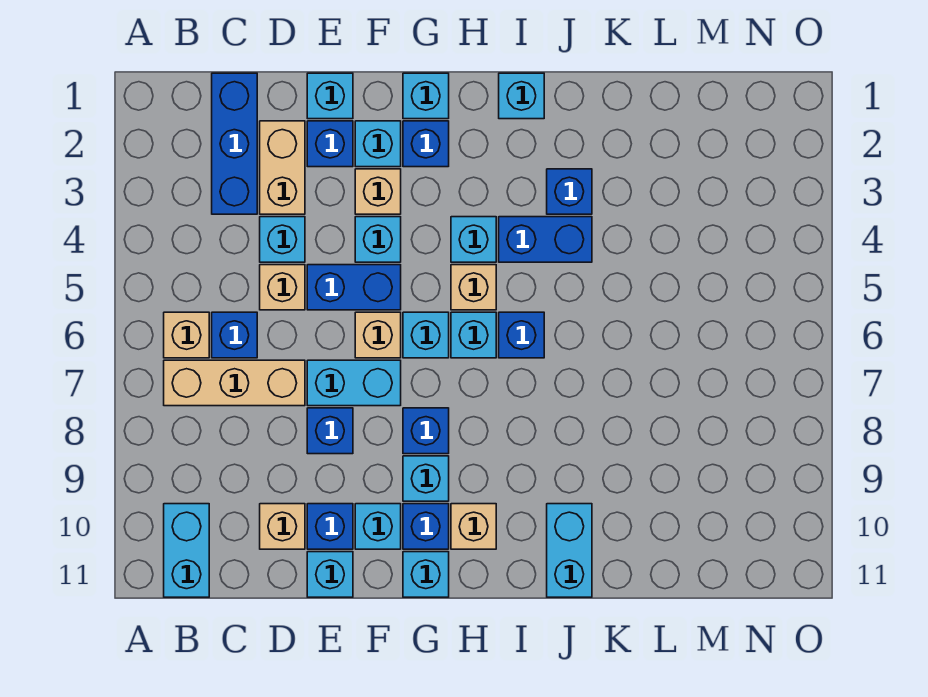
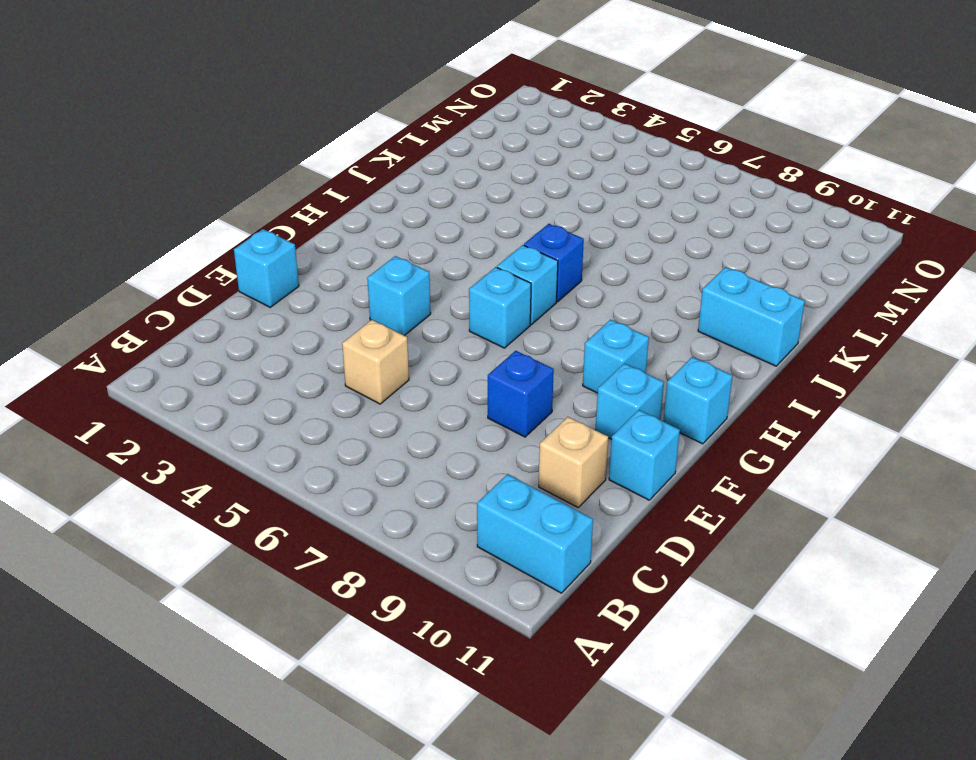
none -> tan brick B6 level 1
none -> tan brick B7:D7 level 1
none -> blue brick C1:C3 level 1
none -> blue brick C6 level 1

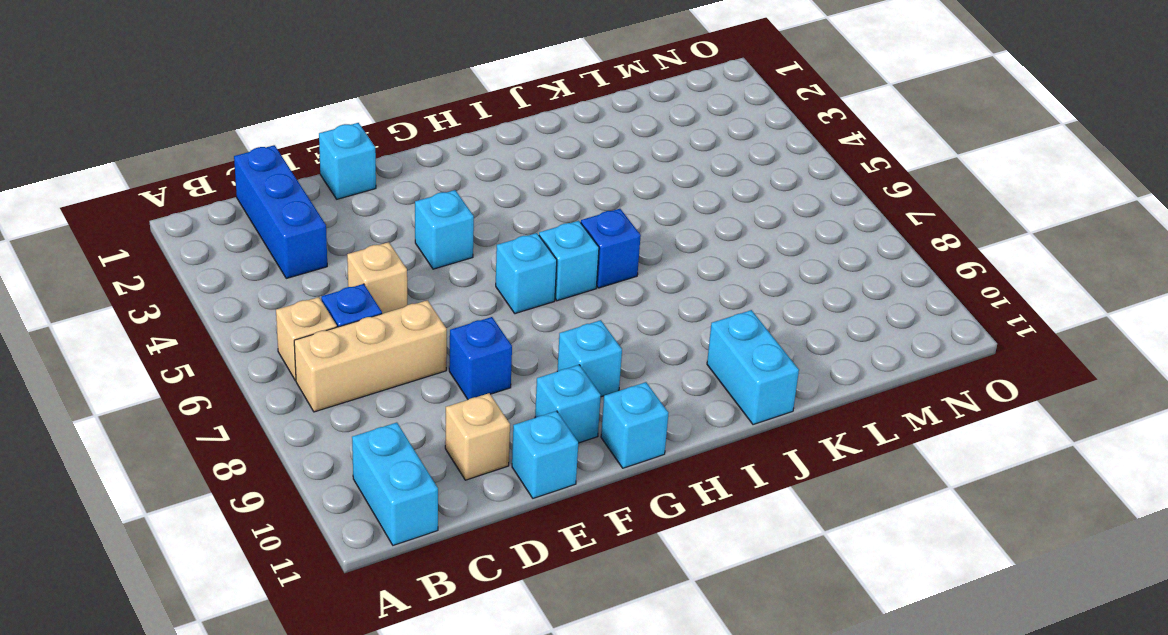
none -> tan brick D2:D3 level 1
none -> cyan brick D4 level 1
none -> blue brick E2 level 1
none -> blue brick E5:F5 level 1

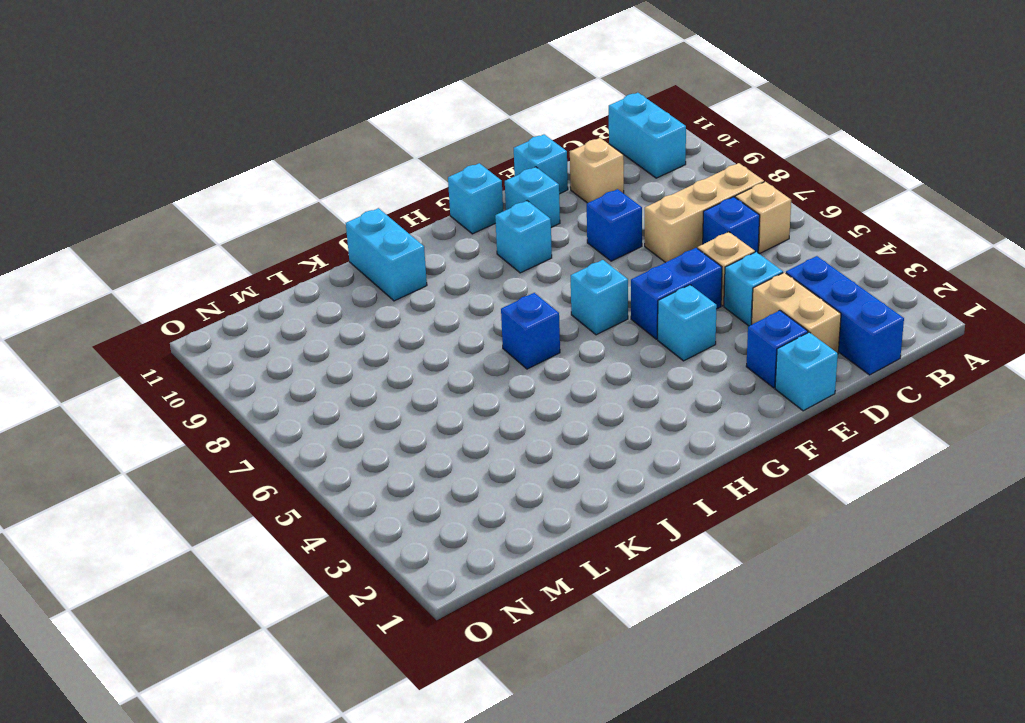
none -> cyan brick E7:F7 level 1
none -> blue brick E10 level 1
none -> cyan brick F2 level 1
none -> tan brick F3 level 1

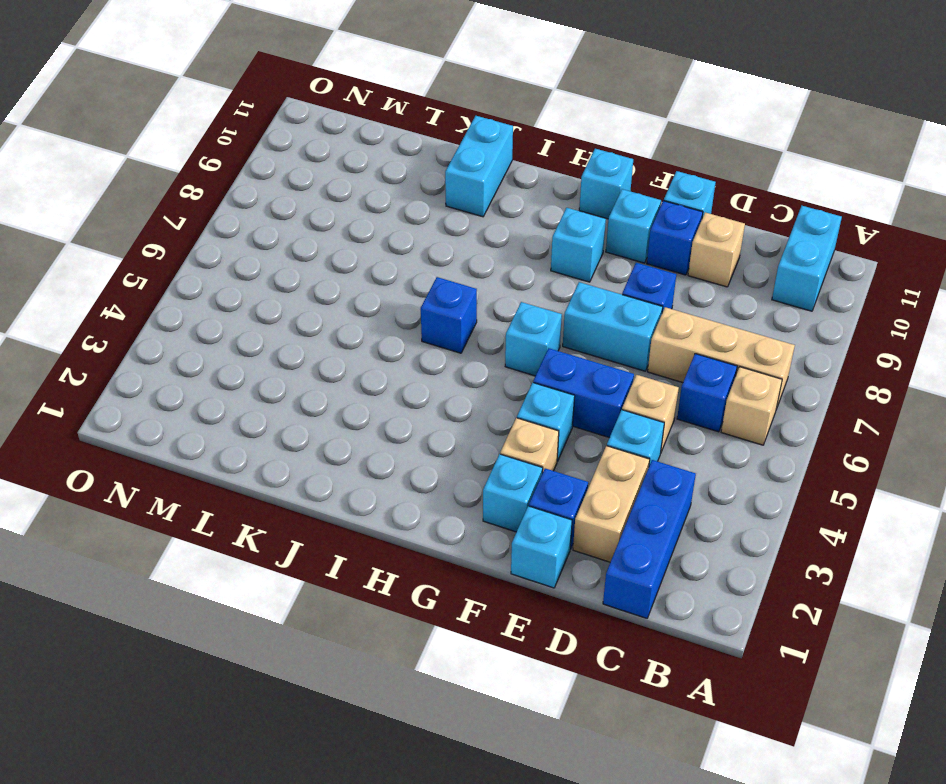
none -> tan brick F6 level 1
none -> cyan brick G1 level 1
none -> blue brick G2 level 1
none -> blue brick G8 level 1

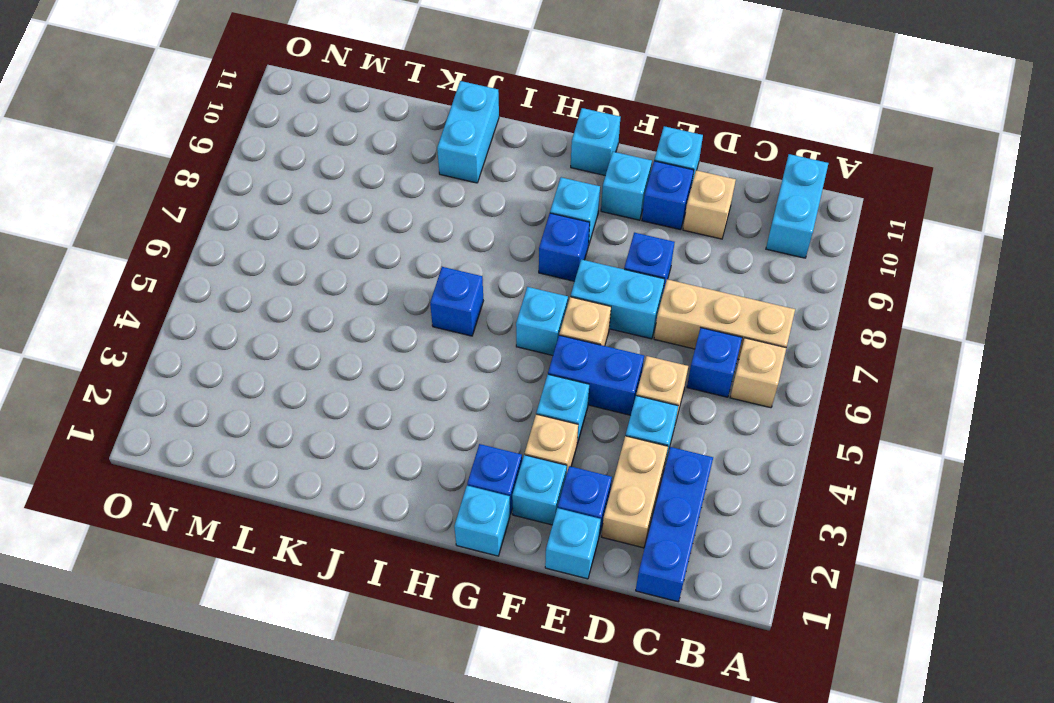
none -> blue brick G10 level 1
none -> cyan brick H4 level 1
none -> tan brick H5 level 1
none -> cyan brick H6 level 1

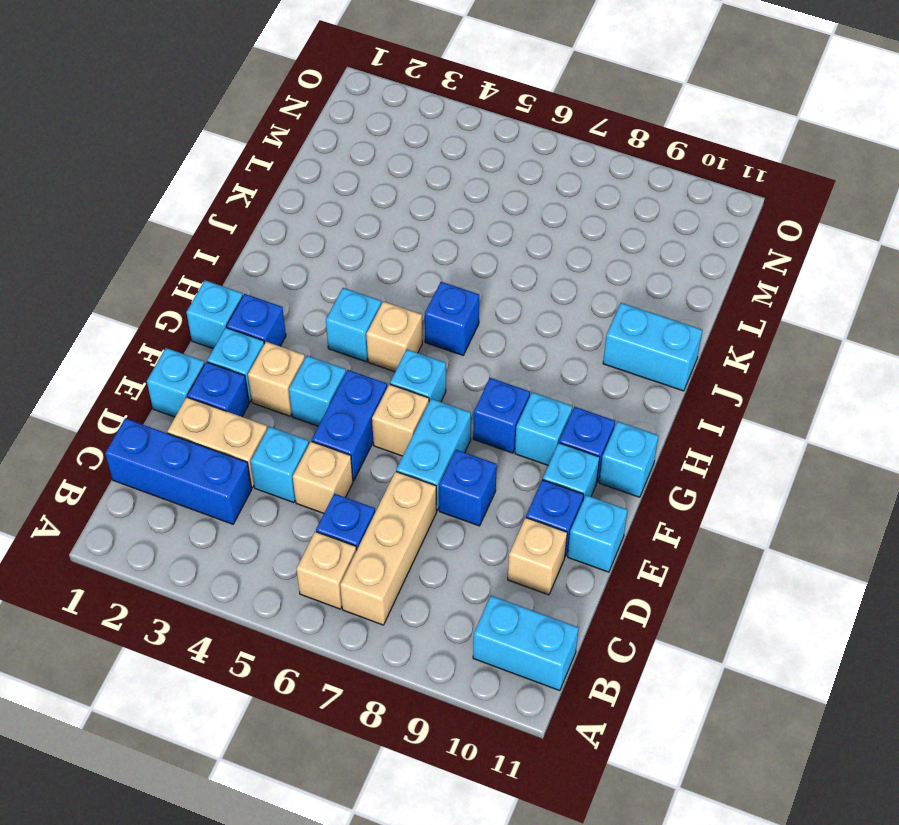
none -> cyan brick H6 level 1
none -> tan brick H10 level 1
none -> cyan brick I1 level 1
none -> blue brick I4:J4 level 1

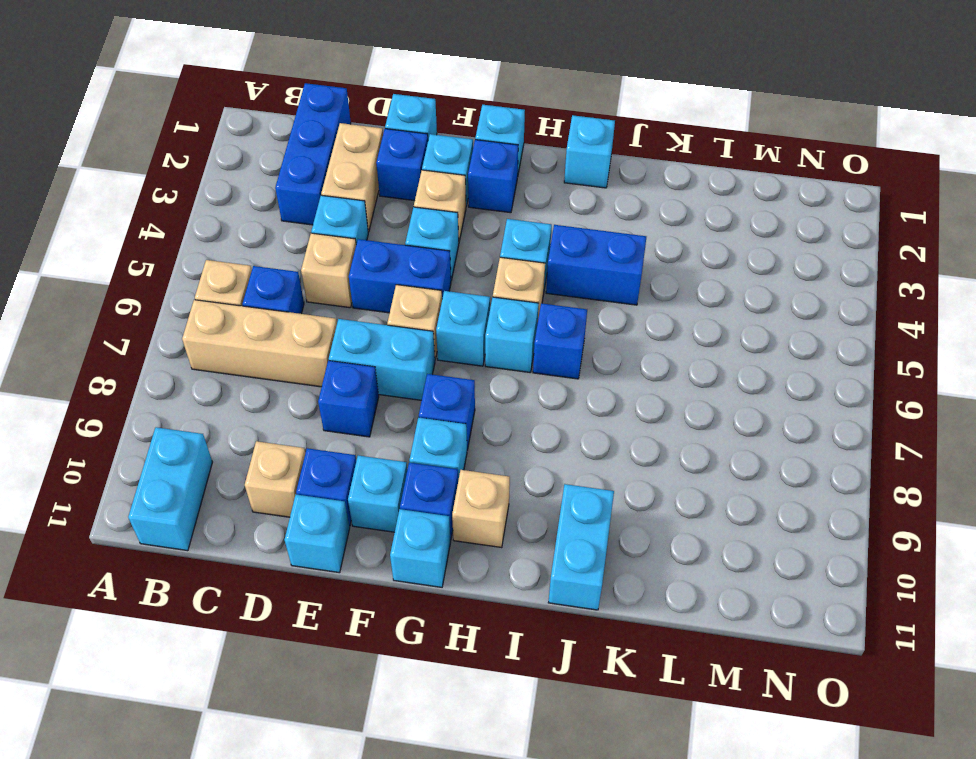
none -> blue brick J3 level 1

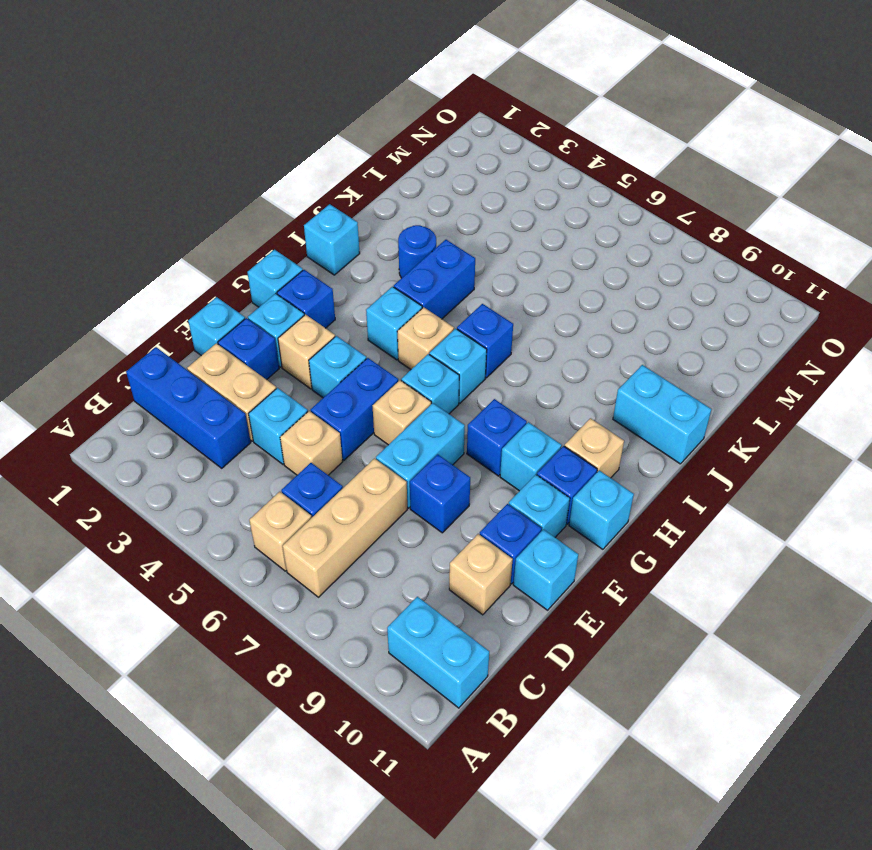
blue round brick J3 level 1 -> blue brick J3 level 1

